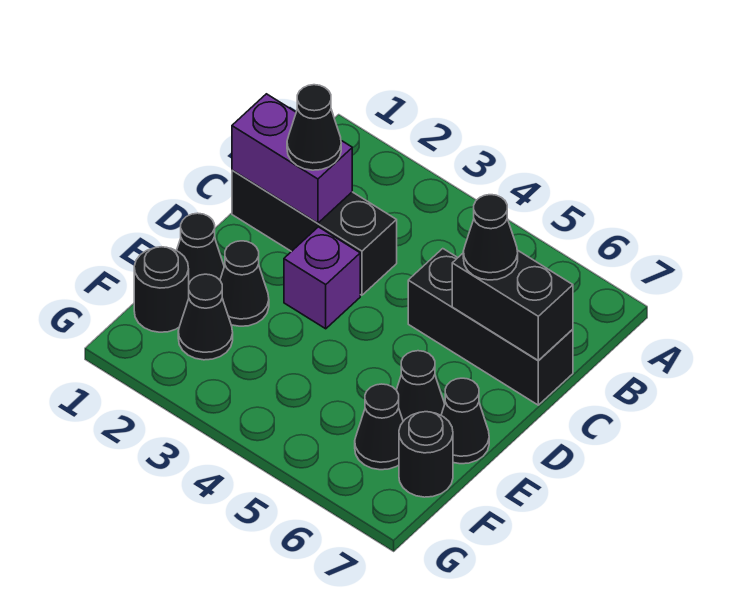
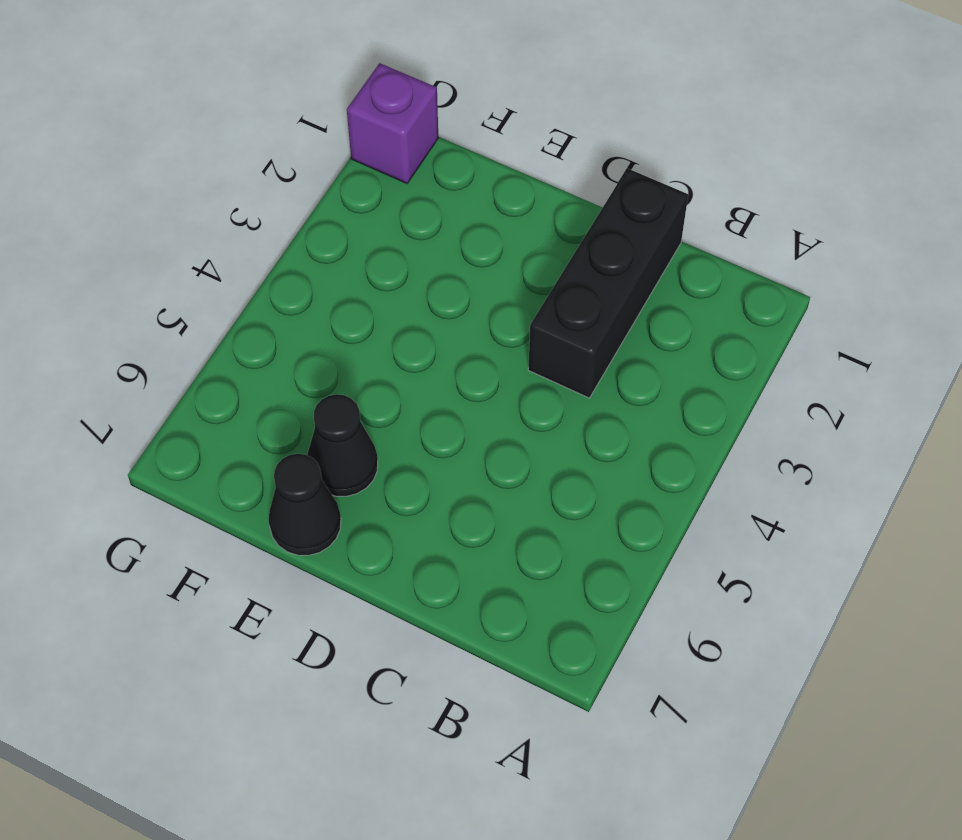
purple brick G1 level 1 -> purple brick D3 level 1
none -> black brick C5:C7 level 1
none -> black cone E1 level 1
none -> black cone E2 level 1

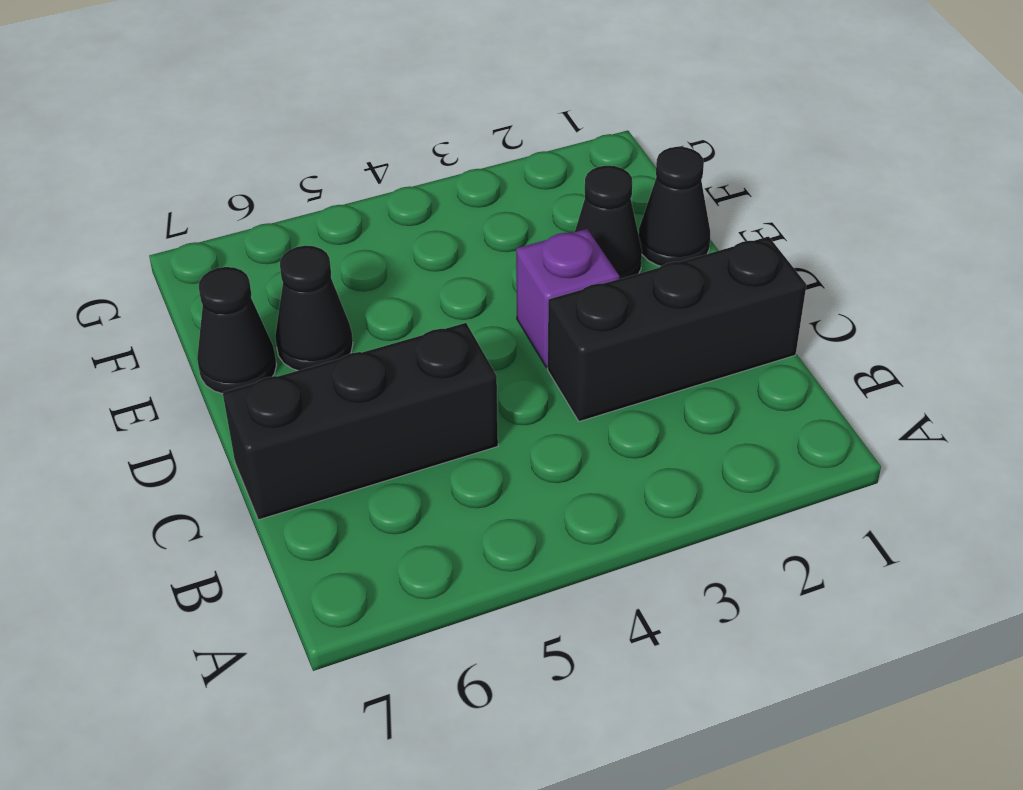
none -> black round brick F1 level 1
none -> black cone F2 level 1
none -> black cone F6 level 1

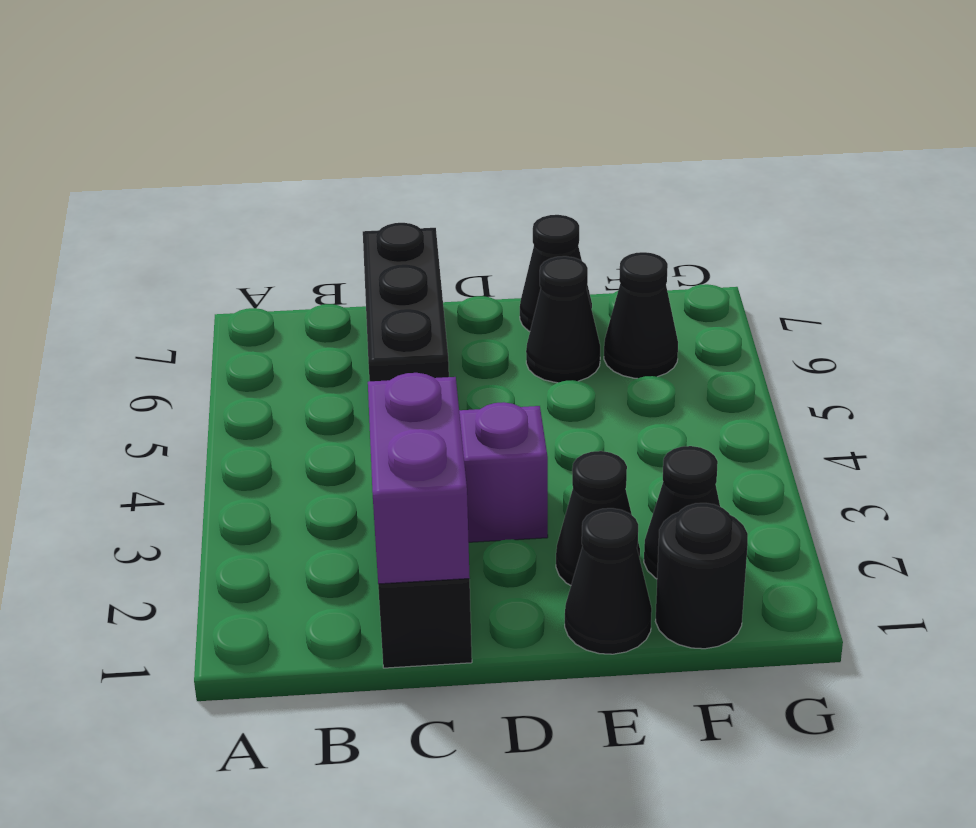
none -> black round brick F7 level 1
none -> black brick C6:C7 level 2
none -> black cone C2 level 3

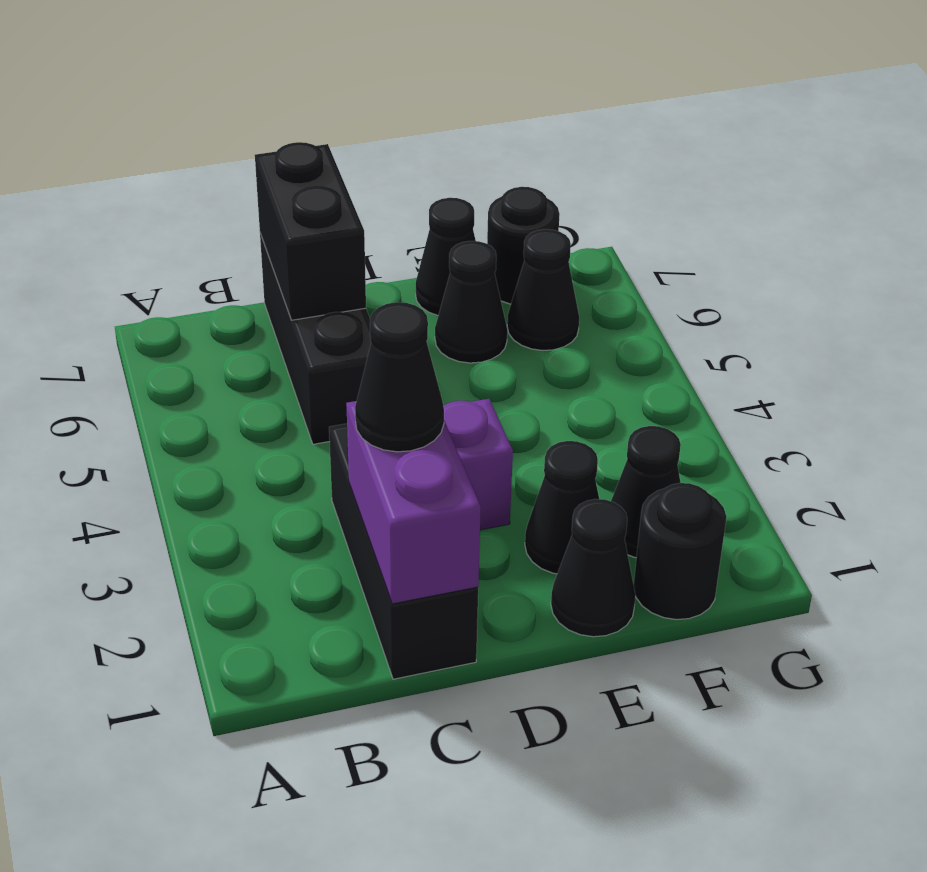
none -> black cone C6 level 3

